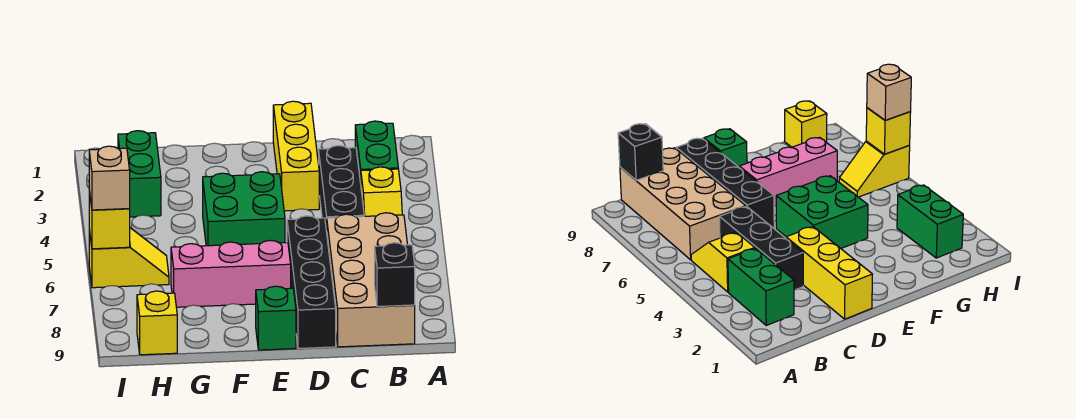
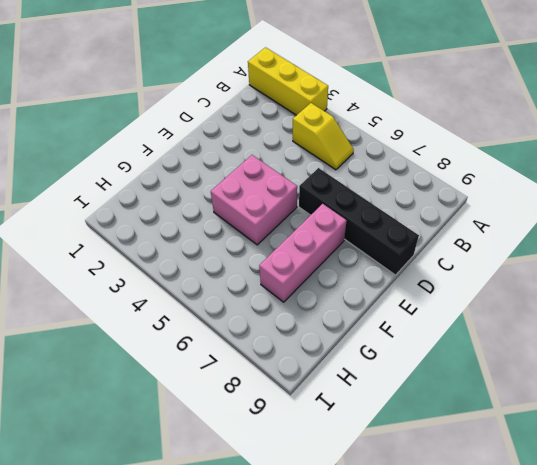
yellow brick A1:A3 level 1 -> yellow brick D1:D3 level 1
pink brick E4:F5 level 1 -> green brick E4:F5 level 1
none -> green brick B2:B3 level 1
none -> tan brick B6:C9 level 1
none -> black brick C3:C5 level 1

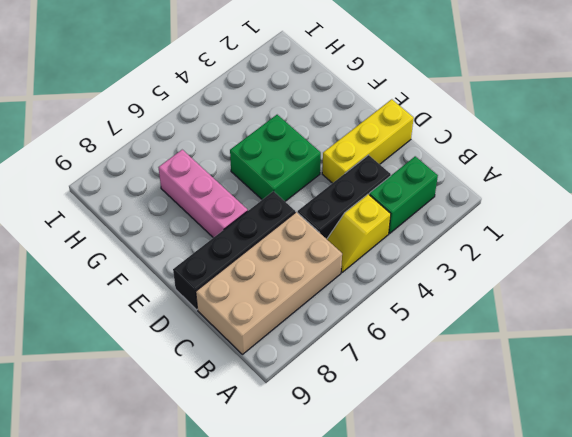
none -> green brick E9 level 1
none -> green brick H2:H3 level 1
none -> yellow slope H6:I6 level 1 top I

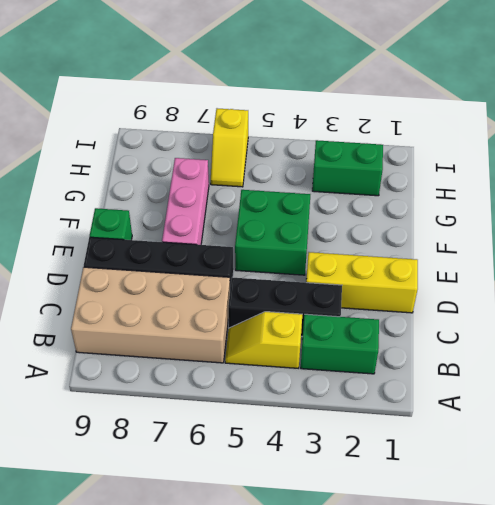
none -> yellow brick H9 level 1
none -> black brick B9 level 2
none -> yellow brick I6 level 2

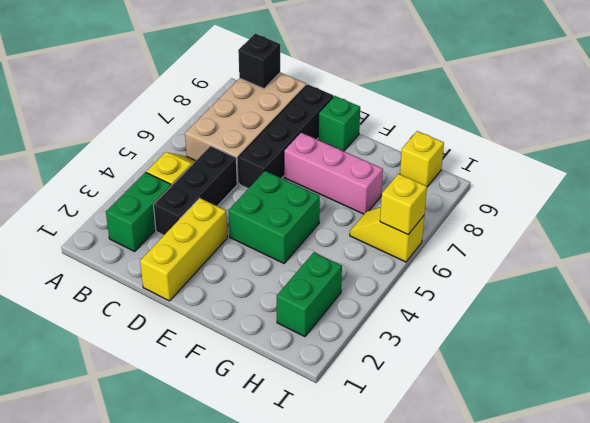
none -> tan brick I6 level 3

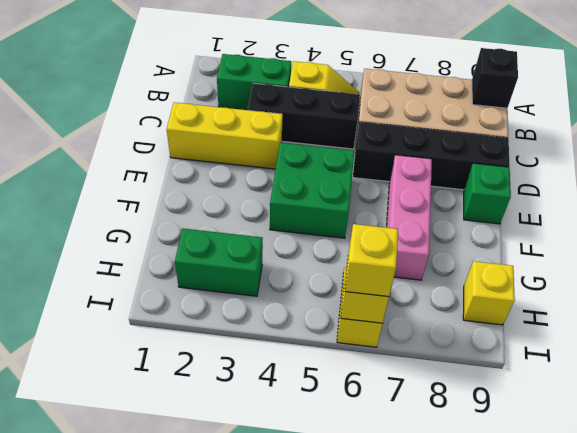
yellow brick I6 level 3 -> tan brick I6 level 3

